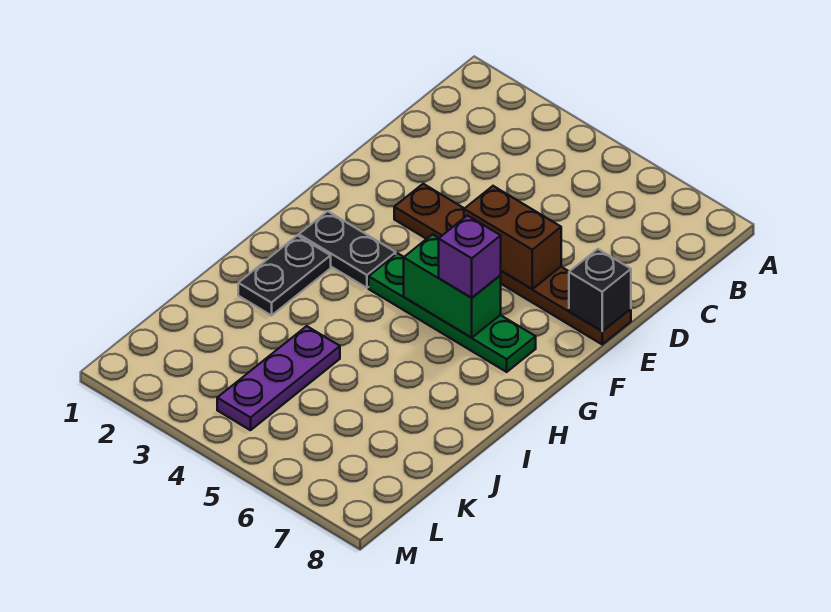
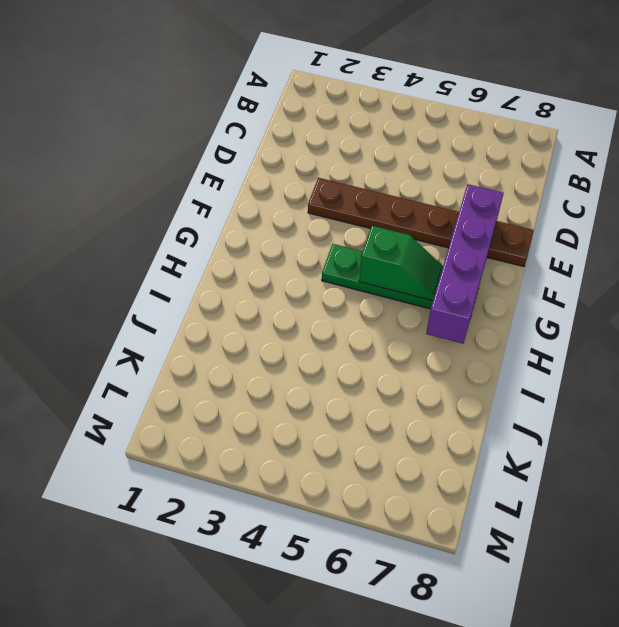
purple brick E7:H7 level 2 -> none
green slope G5:G6 level 2 top 5 -> green brick G5:G6 level 2
none -> black plate G2:G3 level 1
none -> black plate H2:I2 level 1

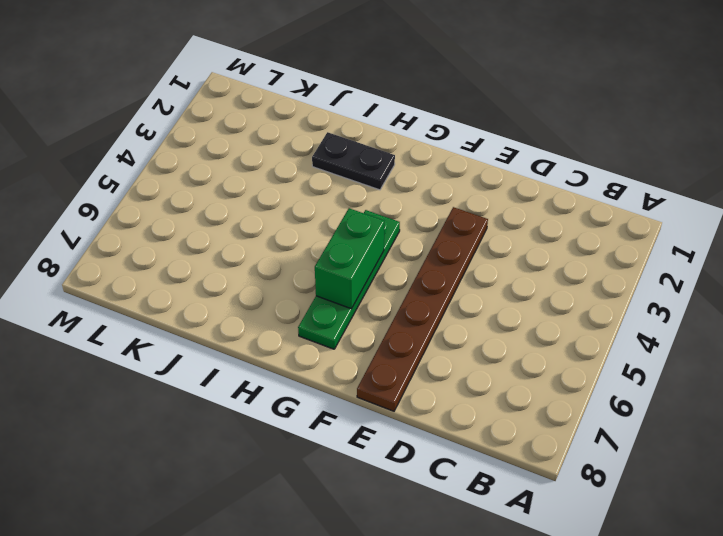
none -> black plate G2:G3 level 1
none -> purple plate J4:L4 level 1

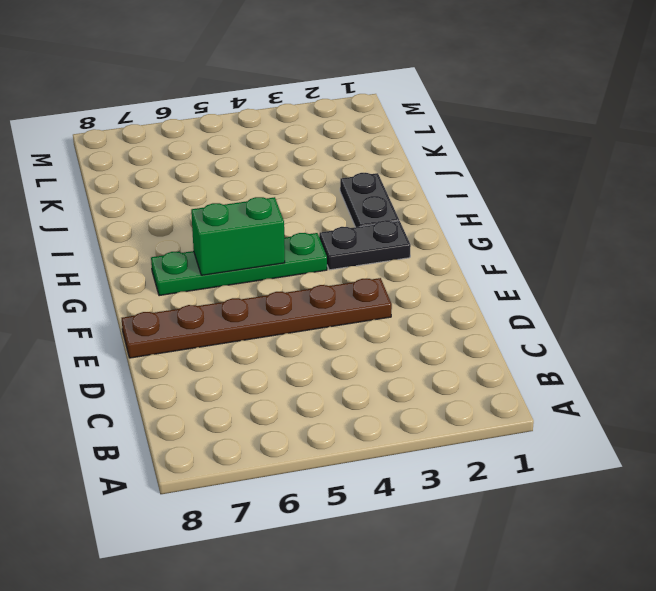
none -> purple plate J4:L4 level 1
none -> brown brick E5:E6 level 2

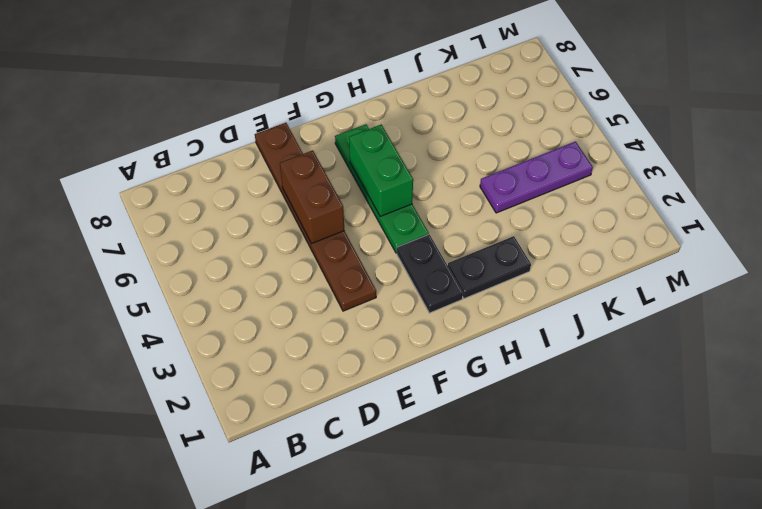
none -> black brick E8 level 2
none -> purple brick G6 level 3

